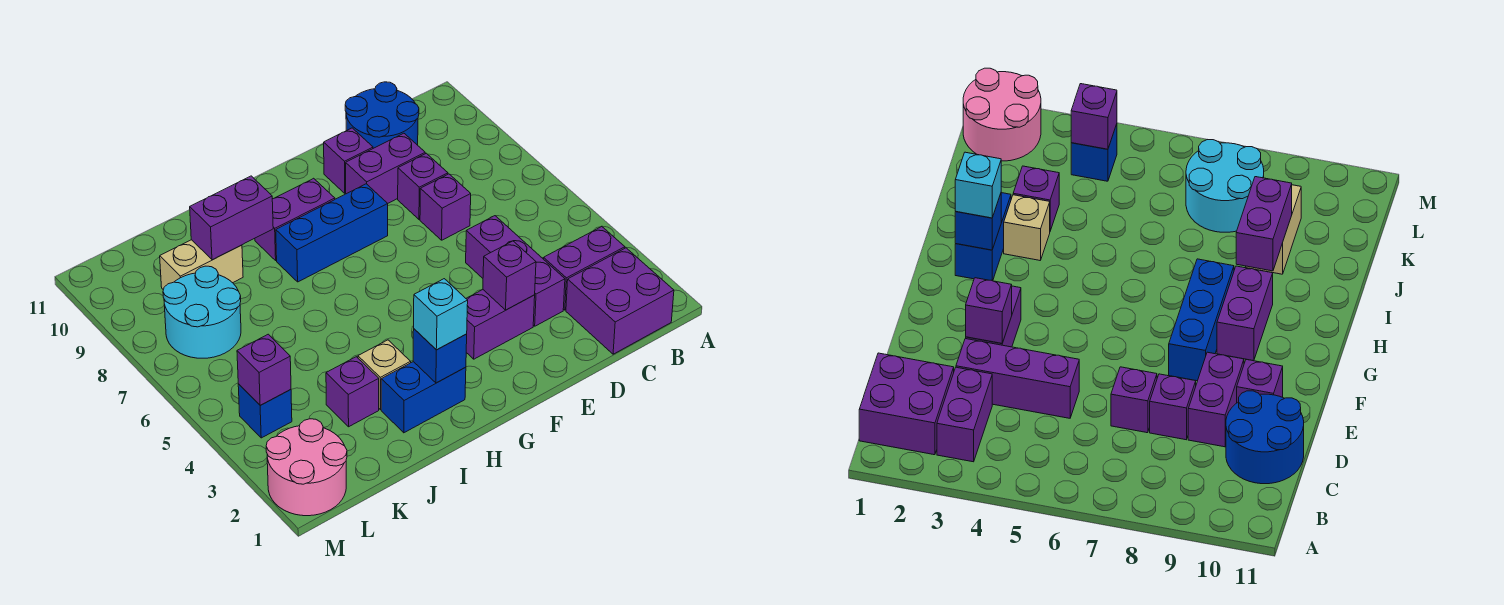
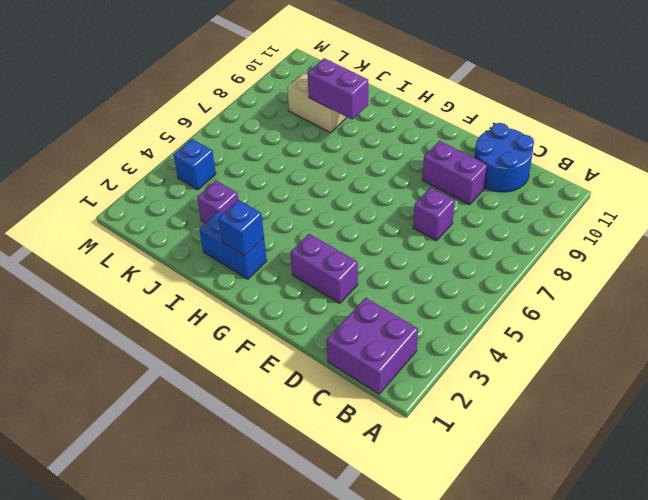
none -> purple brick B3:C3 level 1
none -> purple brick D3:D5 level 1
none -> purple brick D8 level 1

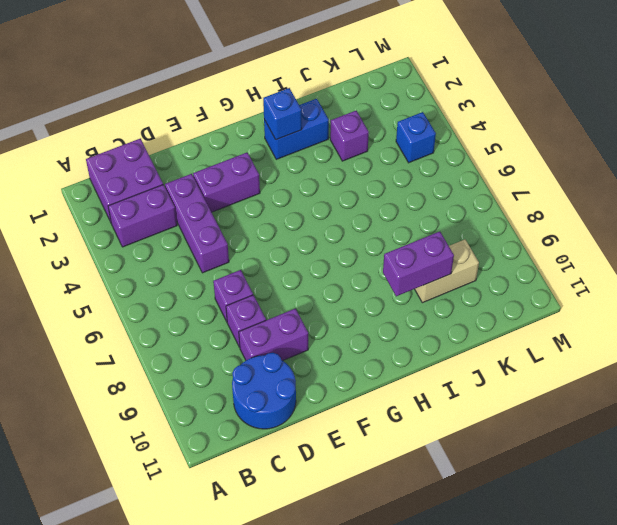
none -> purple brick E10 level 1
none -> blue brick F8:H8 level 1
none -> purple brick G9:H9 level 1

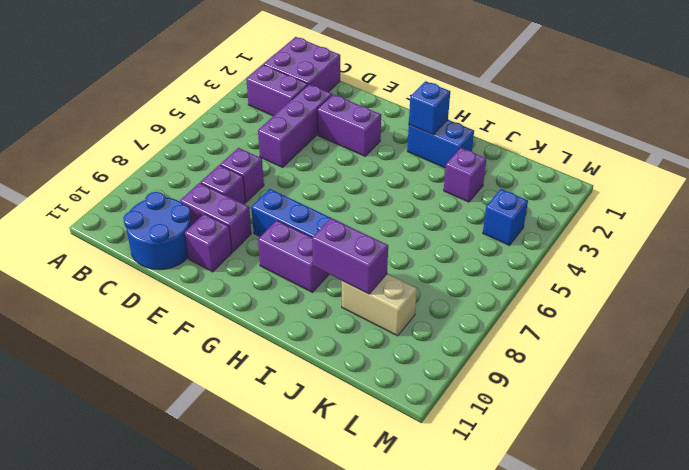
none -> tan brick I3 level 1
none -> cyan round brick K7:L8 level 1
none -> pink round brick L1:M2 level 1

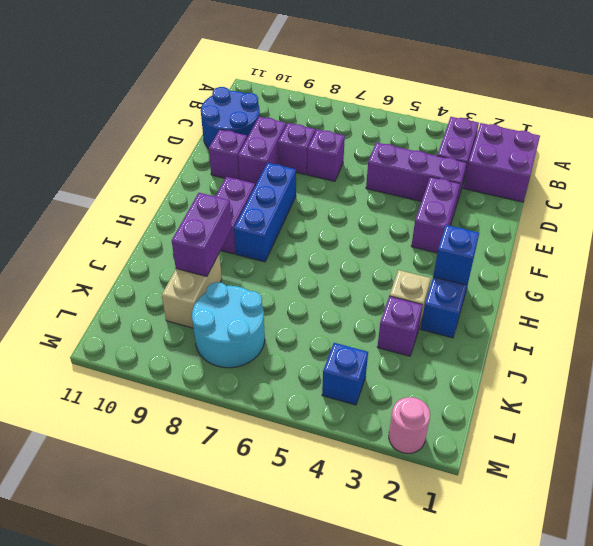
pink round brick M2 level 1 -> pink round brick L1:M2 level 1
none -> purple brick E3 level 2
none -> purple brick L4 level 2
none -> cyan brick H2 level 3

